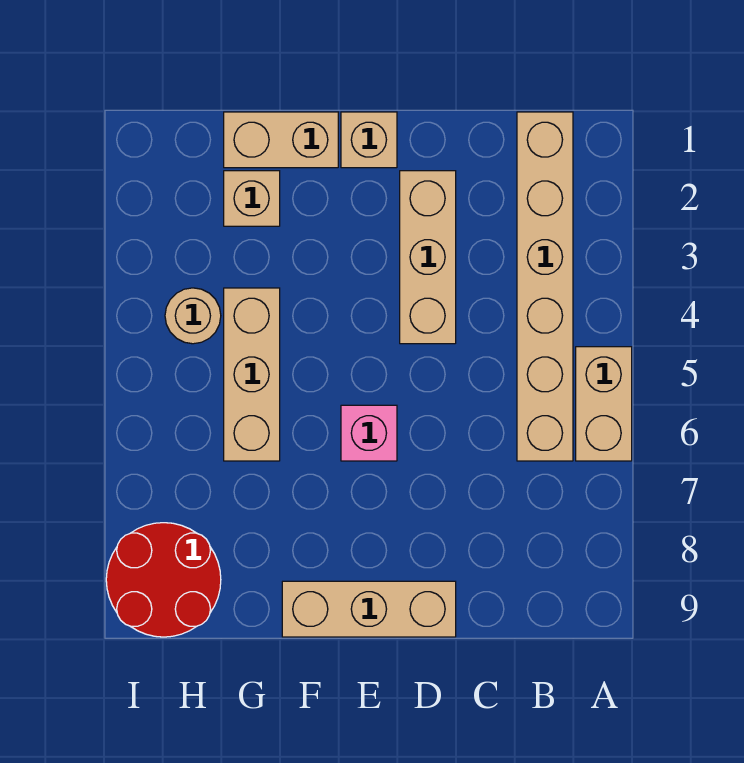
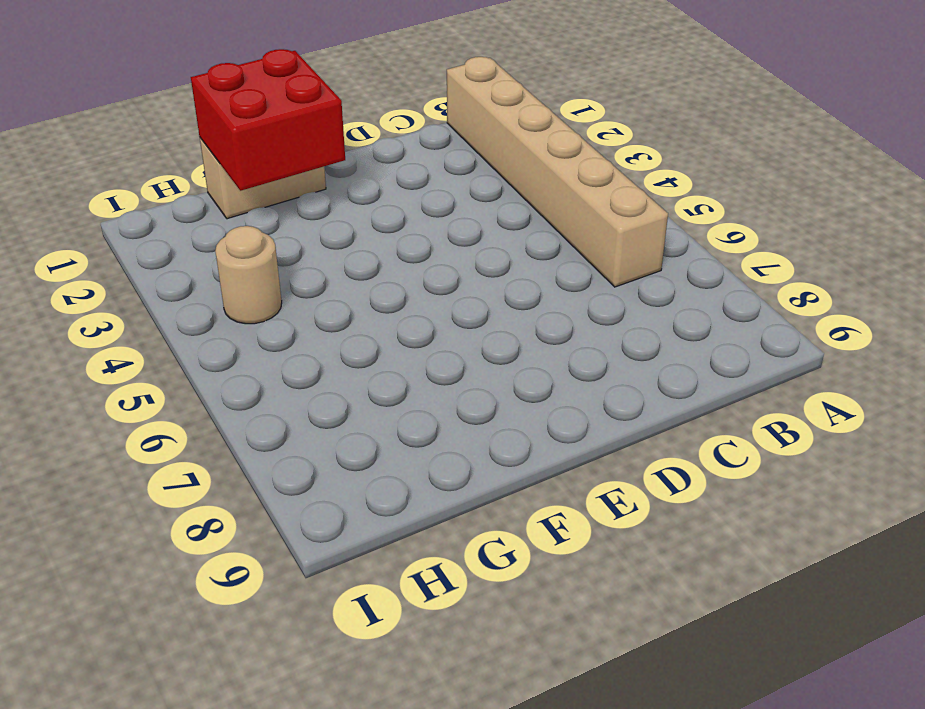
red brick F1:G2 level 2 -> none
none -> tan brick A5:A6 level 1
none -> tan brick D2:D4 level 1

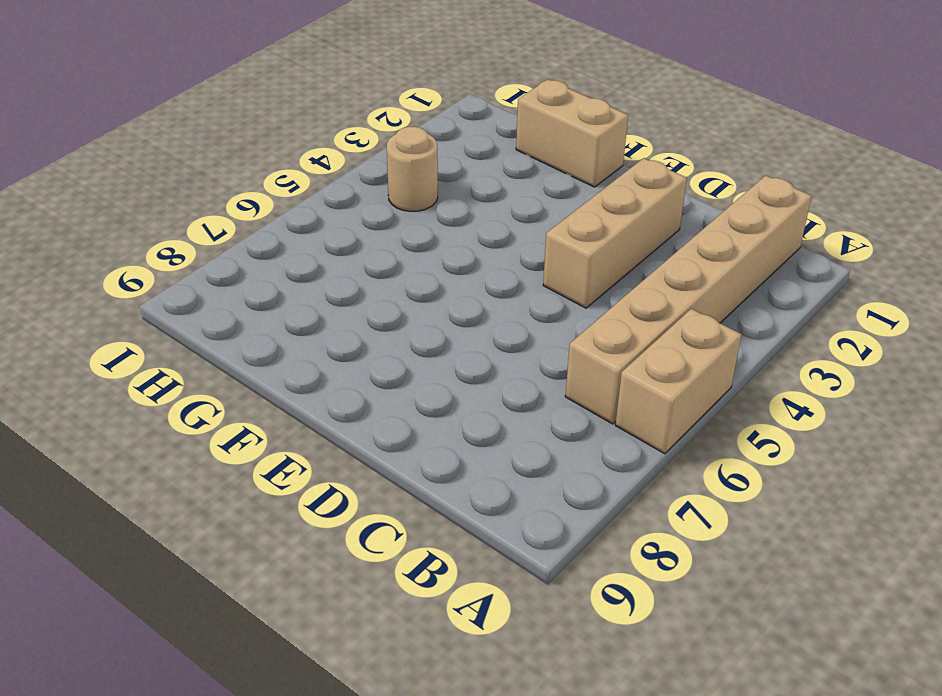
none -> tan brick D9:F9 level 1
none -> tan brick E1 level 1

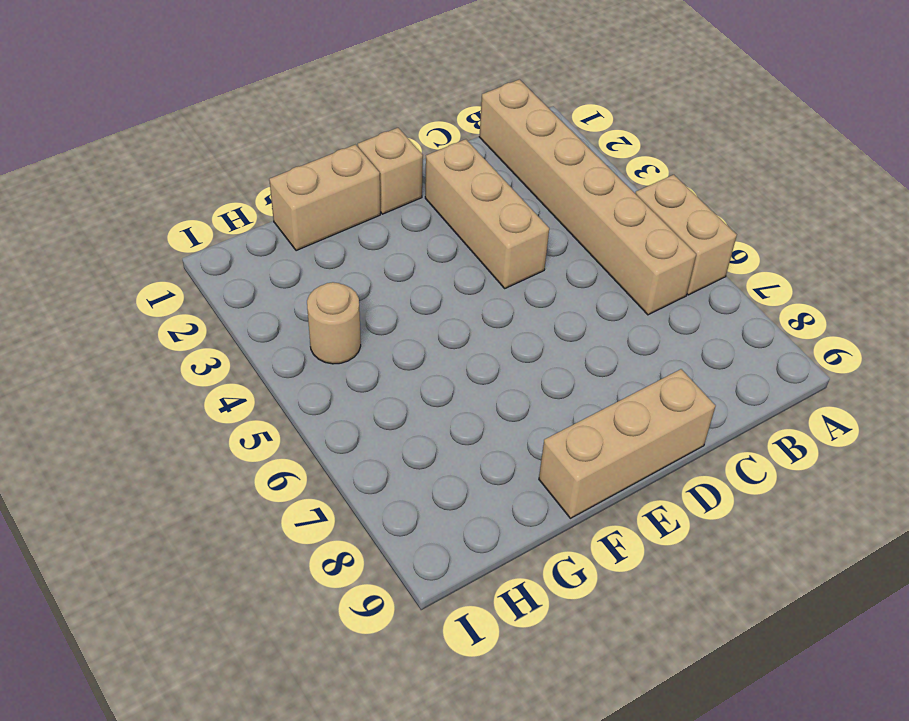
none -> pink brick E6 level 1
none -> tan brick G2 level 1

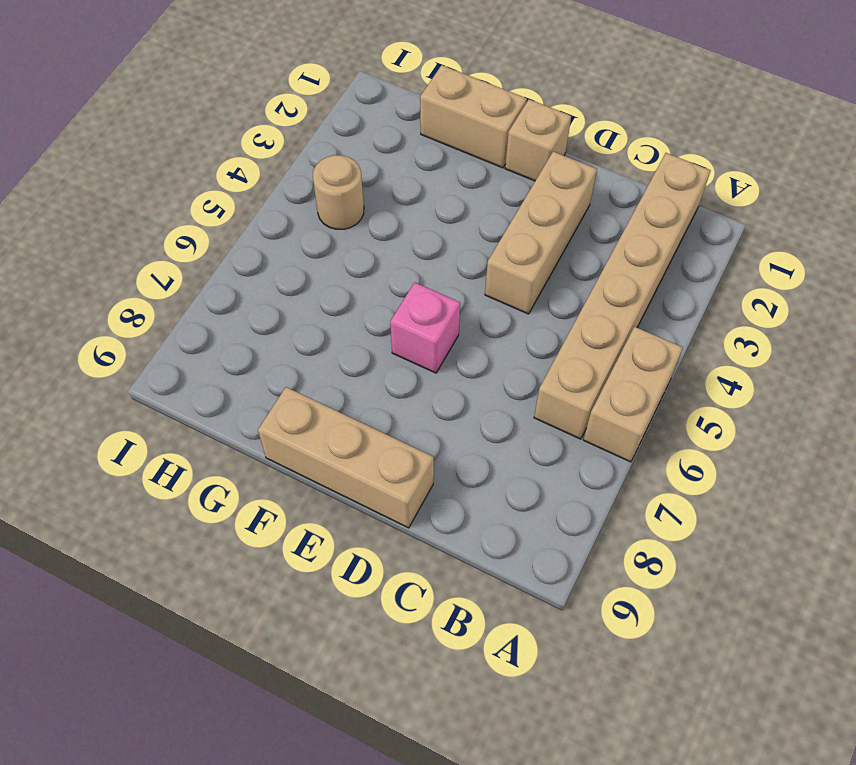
none -> tan brick G2 level 1
none -> tan brick G4:G6 level 1

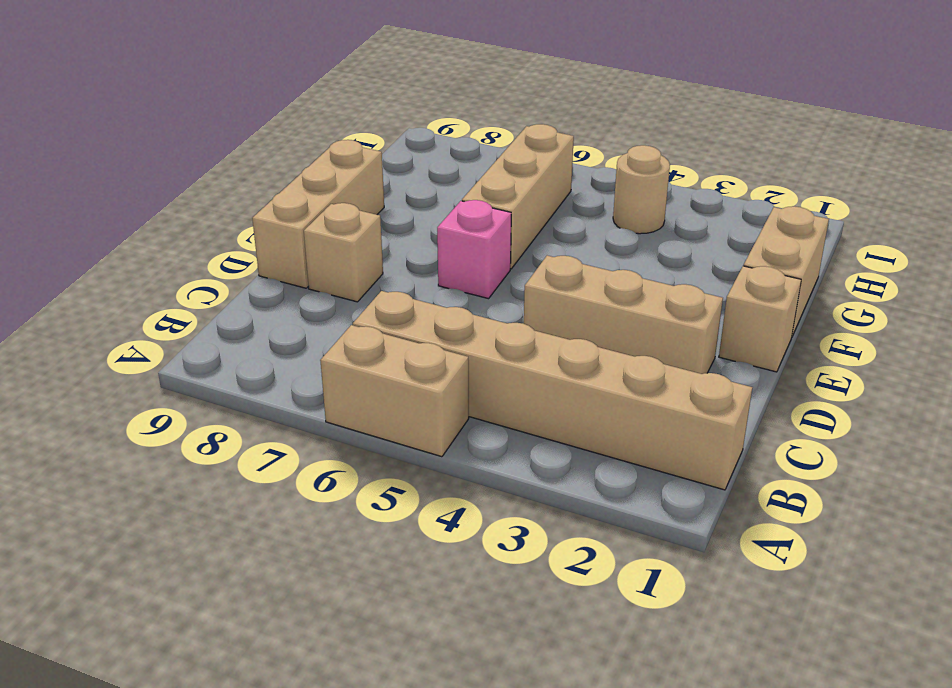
tan brick D8 level 1 -> tan brick G2 level 1
tan brick F6:H6 level 1 -> tan brick G4:G6 level 1
none -> red round brick H8:I9 level 1

